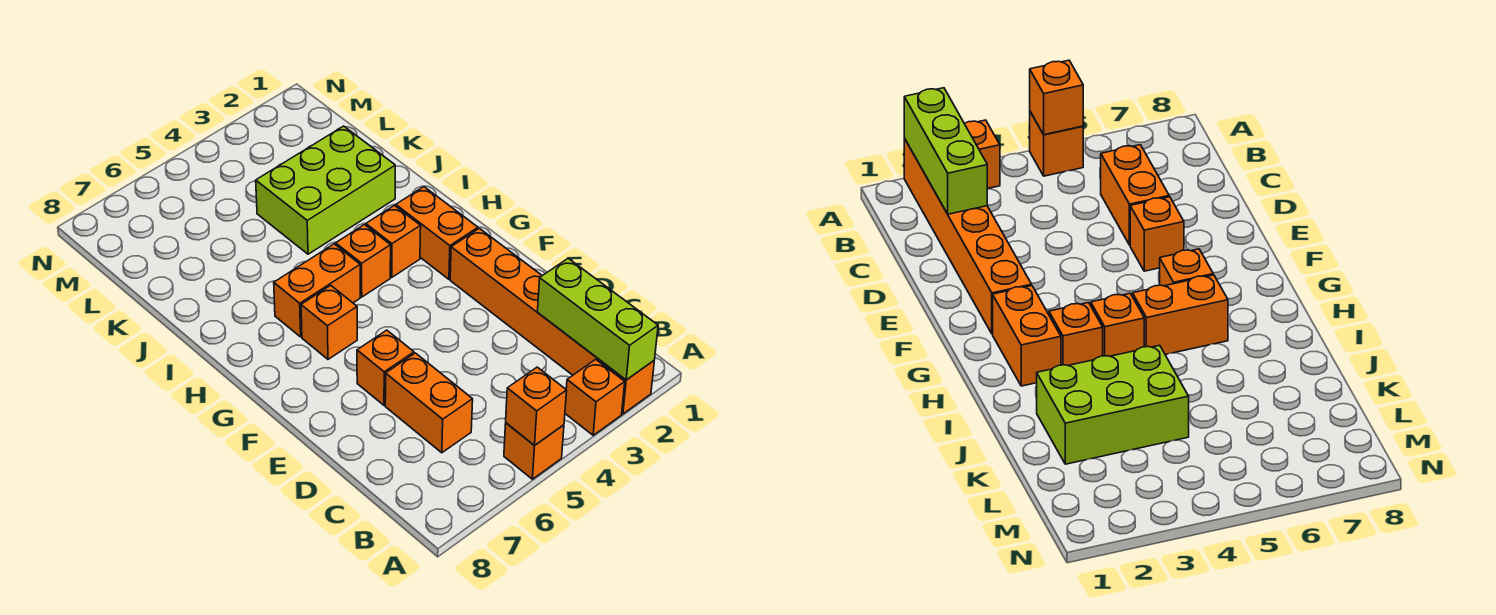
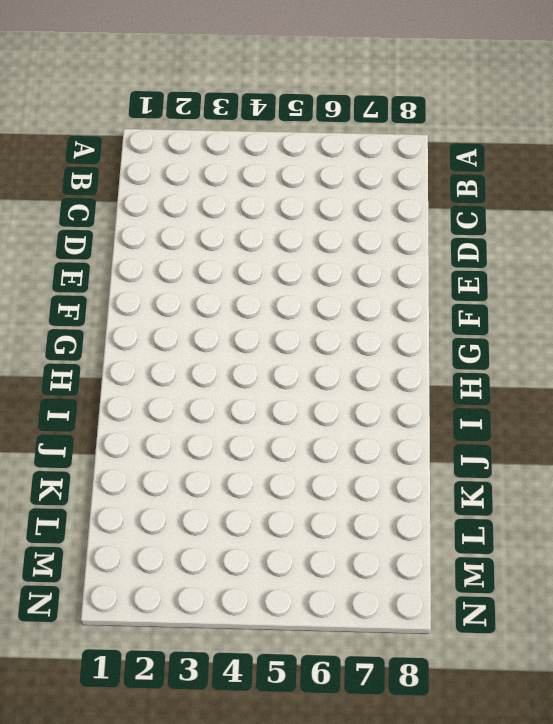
none -> orange brick A2:F2 level 1
none -> orange brick A3 level 1
none -> orange brick A5 level 1

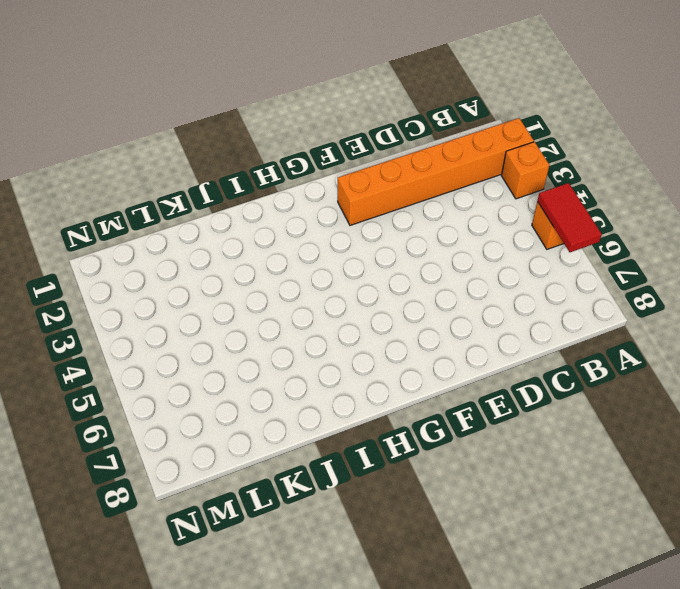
red tile A5:A6 level 2 -> orange brick A5 level 2
none -> orange brick C6:D6 level 1
none -> orange brick E6 level 1
none -> orange brick G2:H2 level 1

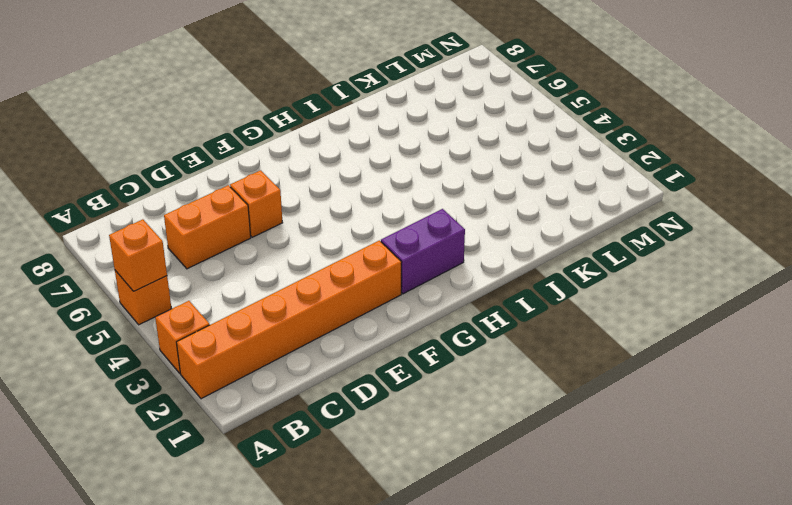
purple brick G2:H2 level 1 -> orange brick G2:H2 level 1
none -> orange brick G6 level 1
none -> orange brick H3 level 1
none -> orange brick H4 level 1

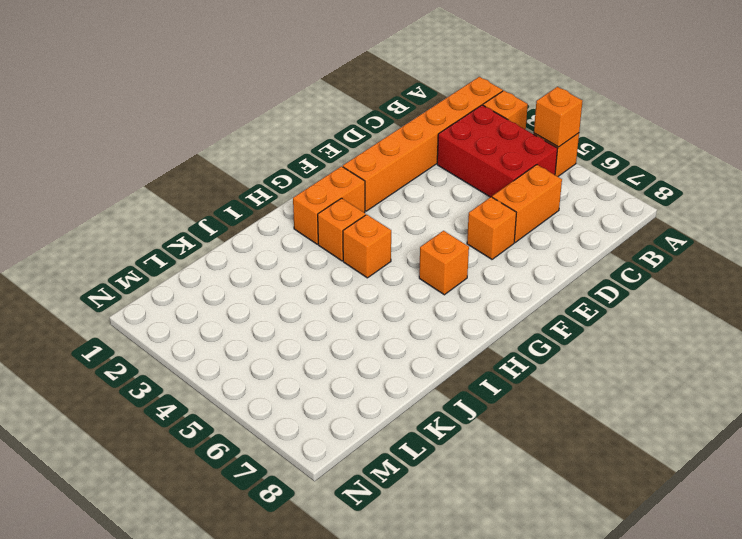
red brick B3:C5 level 1 -> none
none -> orange brick H5:H6 level 1
none -> lime brick J2:K4 level 1
none -> lime brick A2:C2 level 2

